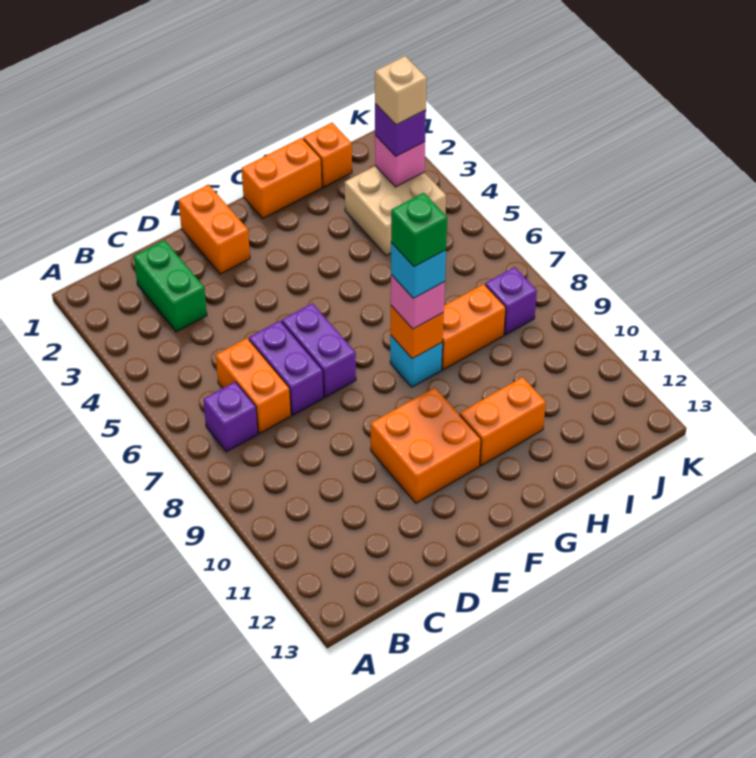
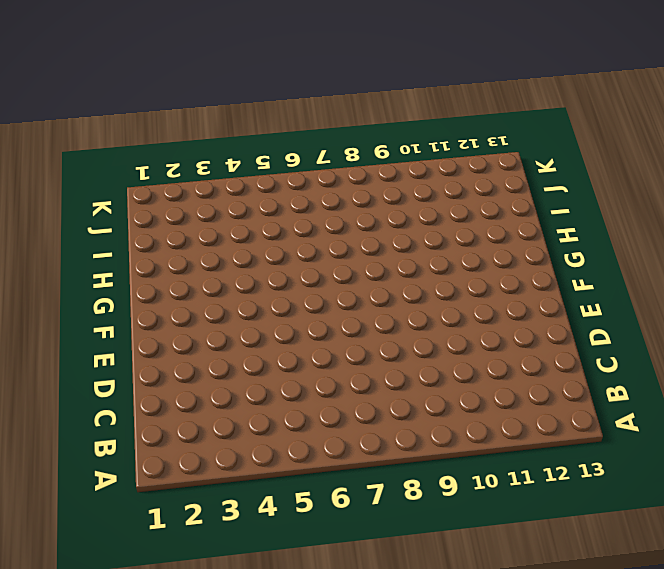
none -> purple brick B7 level 1
none -> green brick C2:C3 level 1
none -> orange brick C6:C7 level 1

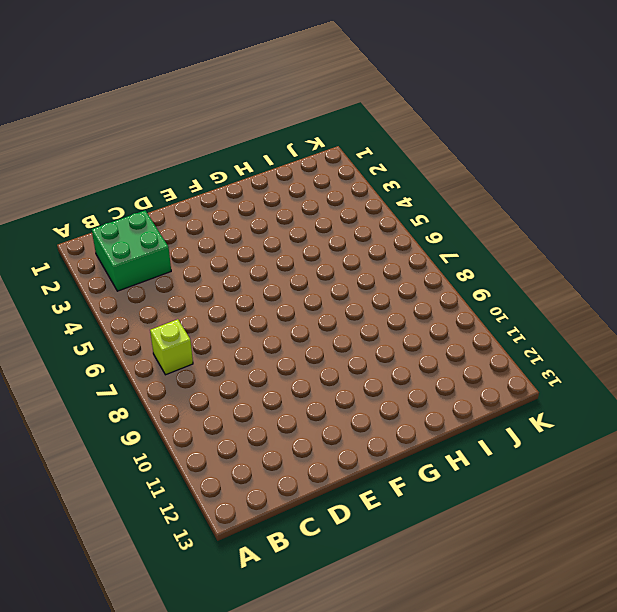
green brick B2:C3 level 1 -> green brick C2:C3 level 1
lime brick B7 level 1 -> purple brick B7 level 1
none -> orange brick C6:C7 level 1
none -> purple brick D6:D7 level 1
none -> orange brick E1:E2 level 1

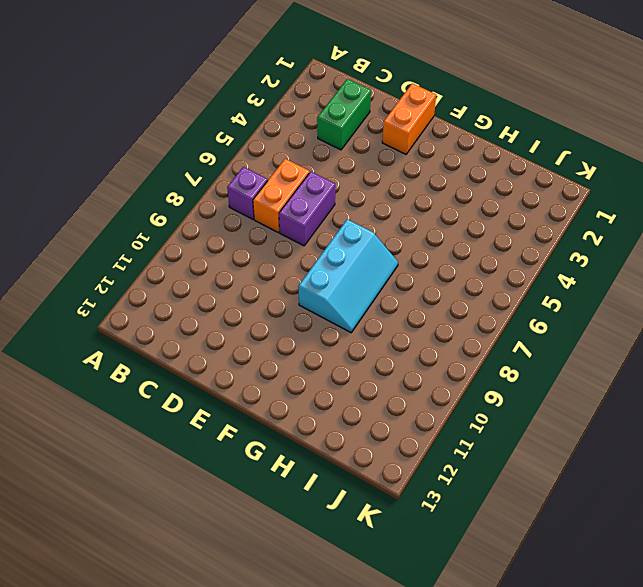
cyan slope F7:G9 level 1 top F -> cyan brick G8 level 1
none -> purple brick E6:E7 level 1
none -> orange brick E10:F11 level 1
none -> orange brick G1:H1 level 1

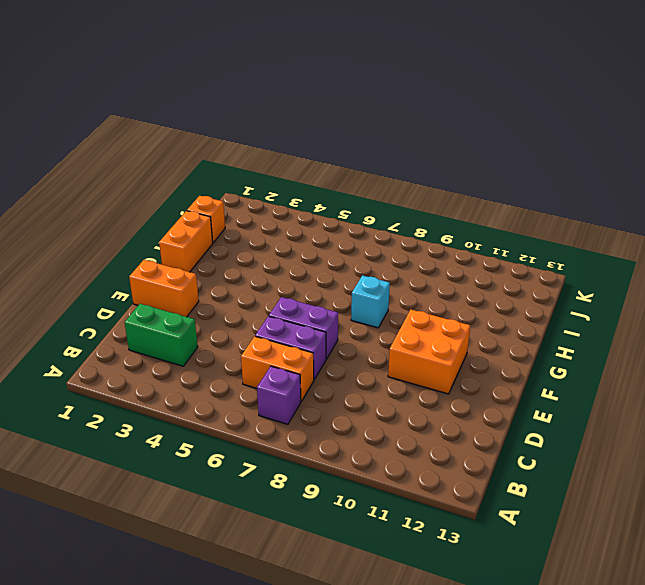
none -> orange brick G11:H11 level 1
none -> orange brick H8:I8 level 1
none -> tan brick I3:J4 level 1

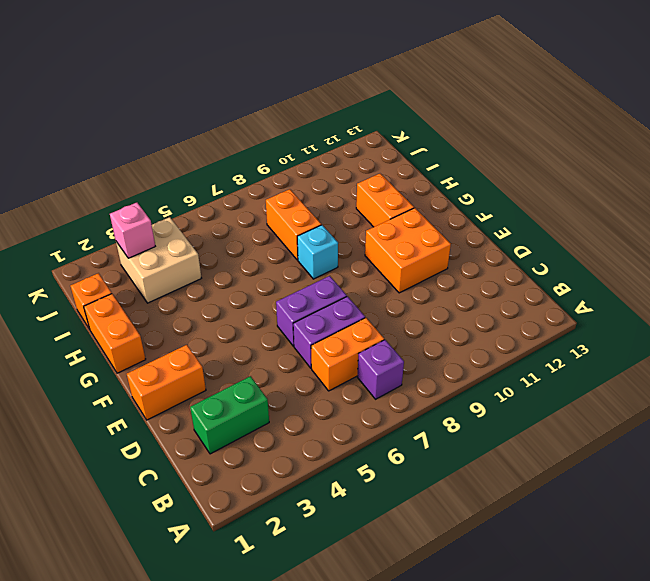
none -> purple brick J8 level 1
none -> orange brick G8 level 2
none -> pink brick G8 level 3

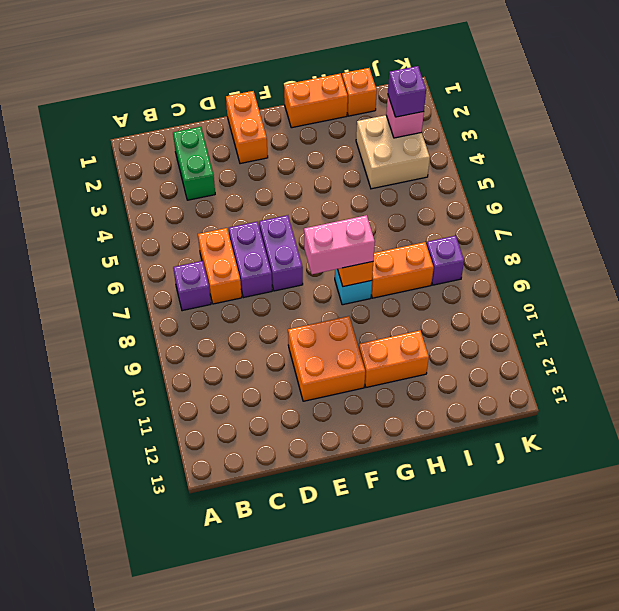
pink brick F8:G8 level 3 -> pink brick G8 level 3
none -> cyan brick G8 level 4
none -> tan brick J3 level 4
none -> green brick G8 level 5

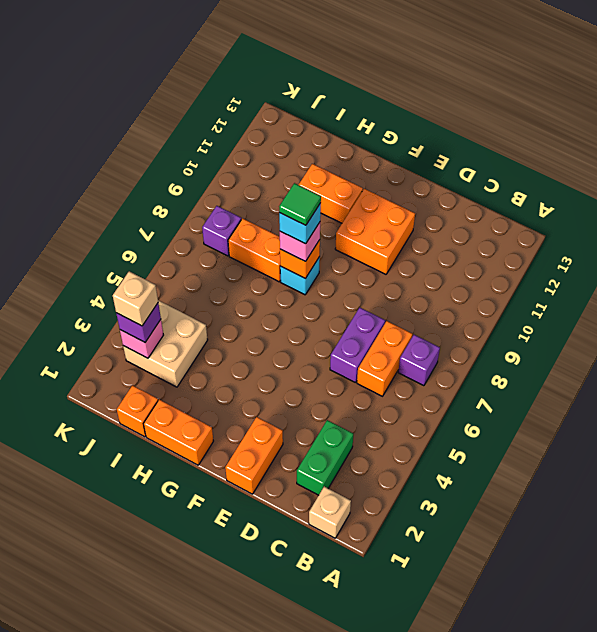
tan brick B1 level 1 -> none
green tile G8 level 5 -> green brick G8 level 5
none -> purple brick E6:E7 level 1

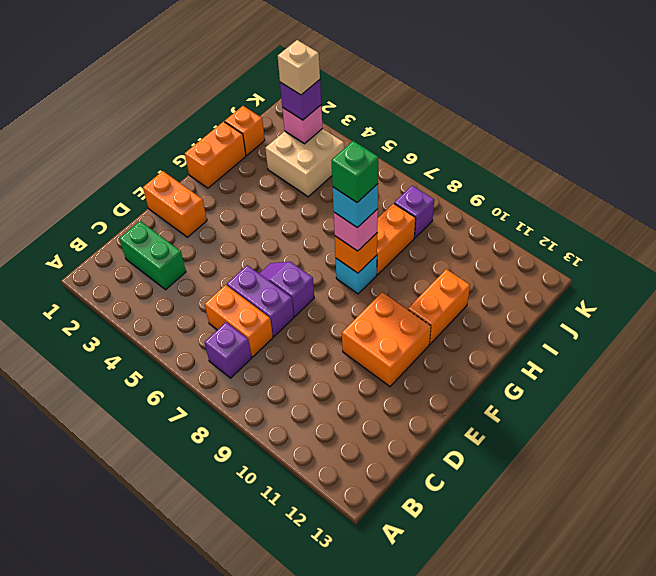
purple slope E6:E7 level 1 top 7 -> purple brick E6:E7 level 1

